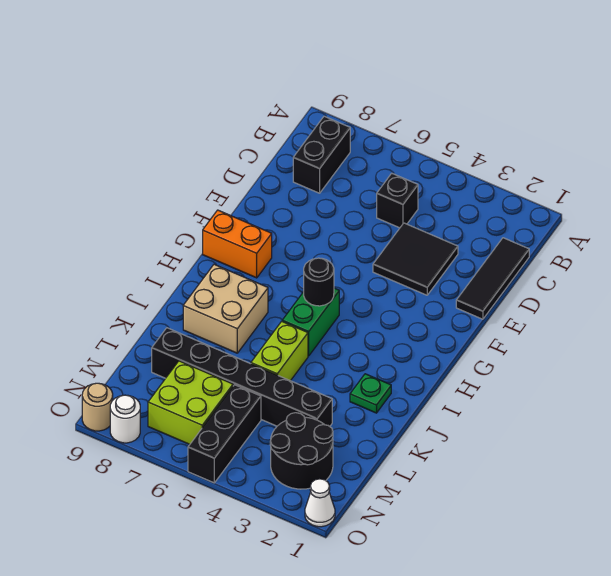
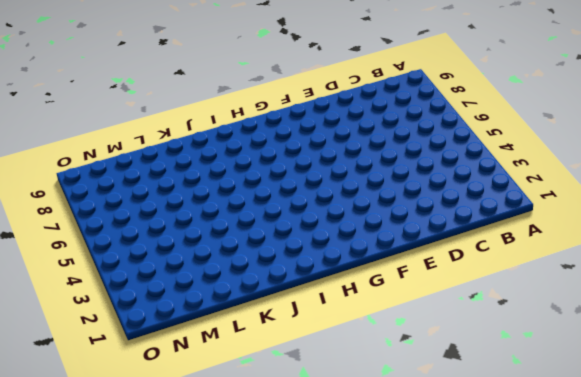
none -> black brick B8:C8 level 1
none -> black tile C1:E1 level 1
none -> black brick C5 level 1

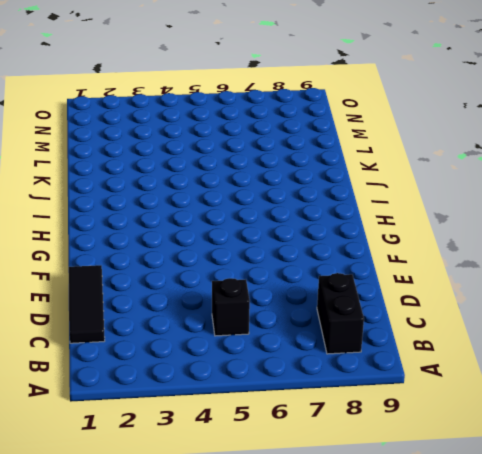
none -> black tile D3:E4 level 1
none -> orange brick G8:G9 level 1
none -> green brick H5:I5 level 1

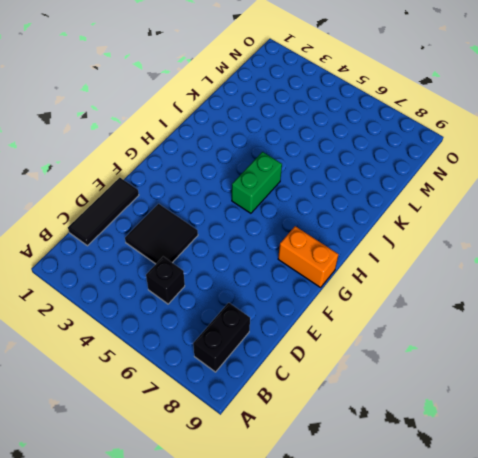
none -> tan brick I7:J8 level 1
none -> green plate J2 level 1
none -> lime brick J5:K5 level 1

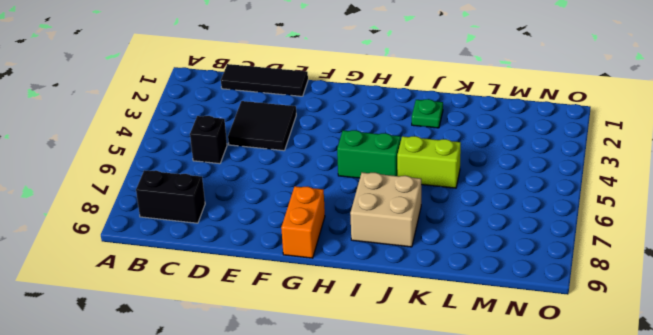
none -> black brick L3:L8 level 1
none -> black round brick M2:N3 level 1
none -> black brick M5:O5 level 1

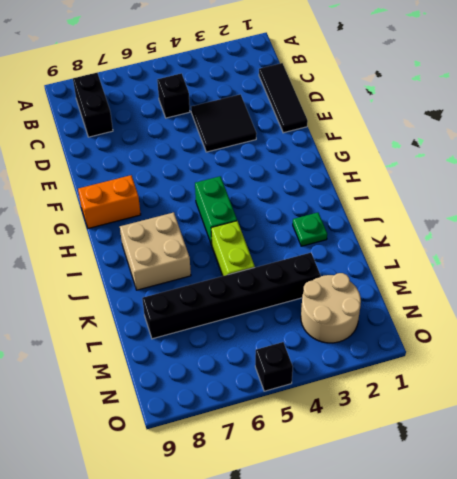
tan round brick M2:N3 level 1 -> black round brick M2:N3 level 1
black brick O5 level 1 -> black brick M5:O5 level 1
none -> lime brick M6:N7 level 1
none -> white cone O1 level 1
none -> white round brick O8 level 1

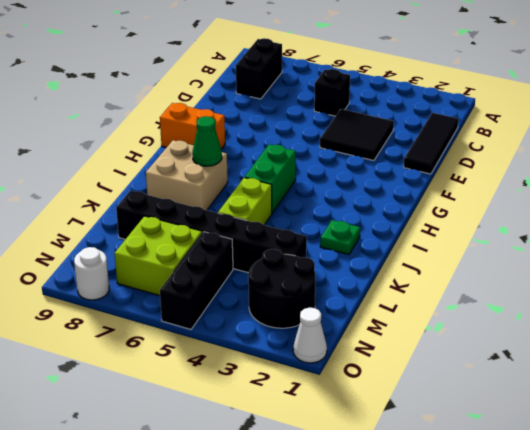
green cone I7 level 2 -> none
none -> tan round brick O9 level 1
none -> black round brick H5 level 2

